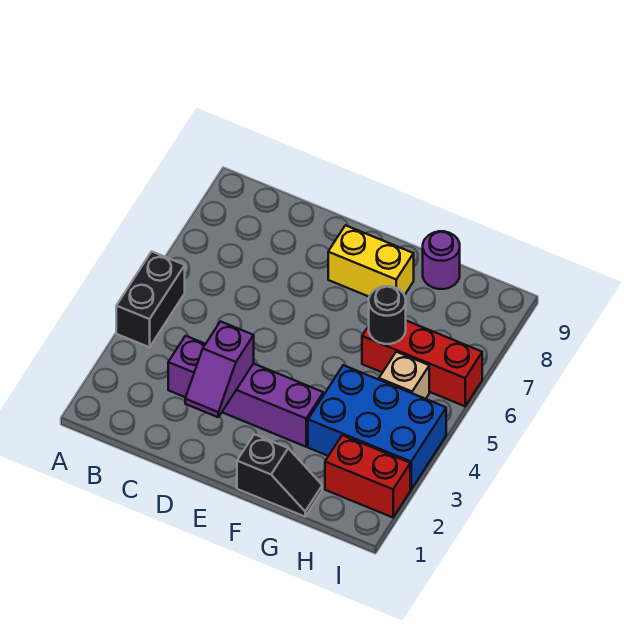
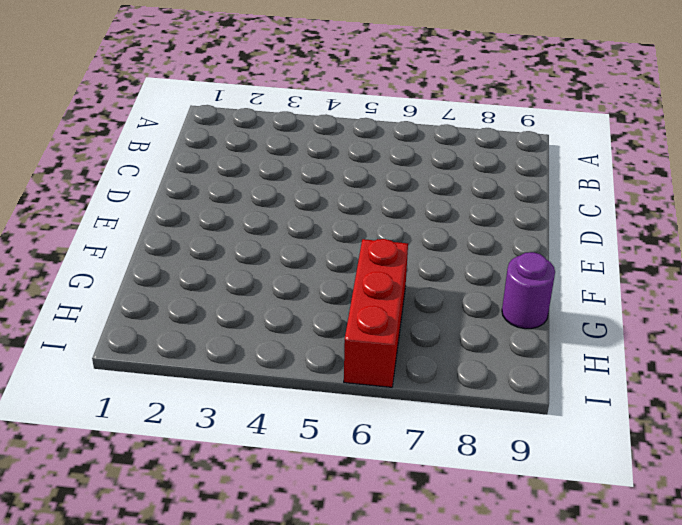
none -> black brick A4:A5 level 1
none -> purple brick C3:F3 level 1

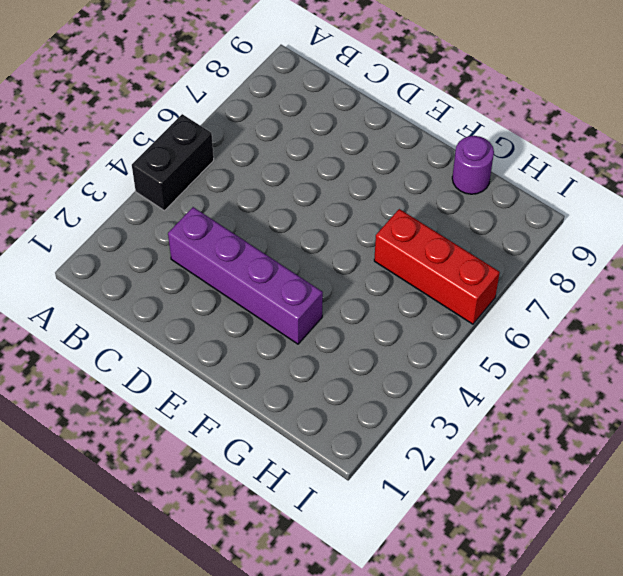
none -> yellow brick E8:F8 level 1
none -> black slope F1:G1 level 1 top F

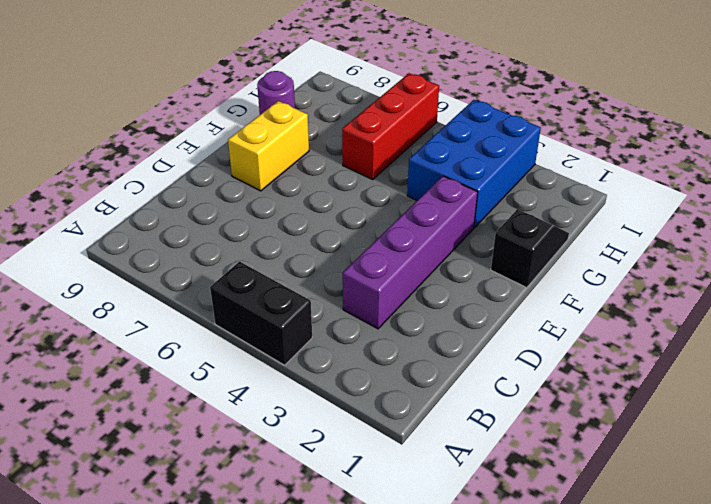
none -> red brick H2:I2 level 1
none -> tan brick H5 level 1

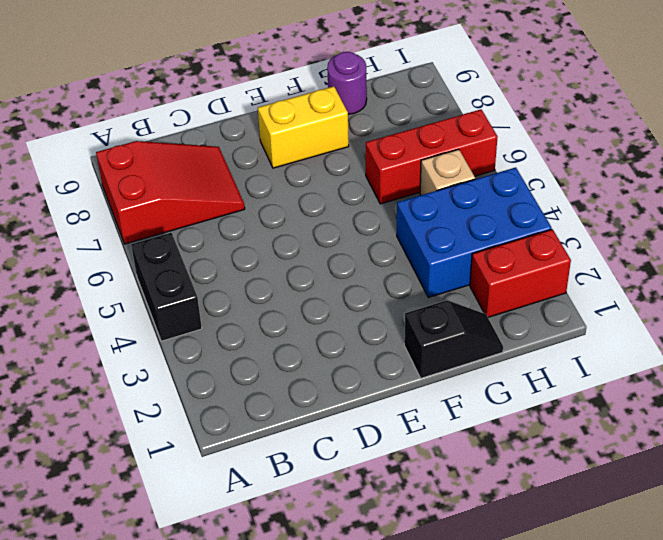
red slope A7:C8 level 1 top A -> none
none -> purple brick C3:F3 level 1
none -> purple slope D2:D3 level 2 top 3

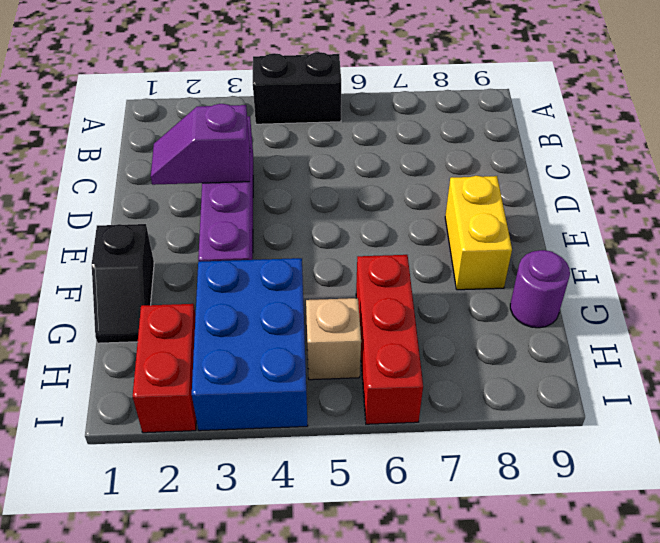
none -> black round brick G6 level 2

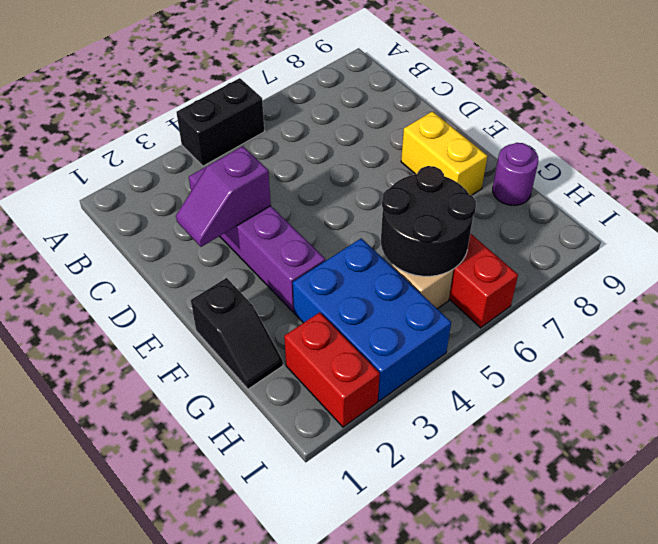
black round brick G5:H6 level 2 -> black round brick G6 level 2

